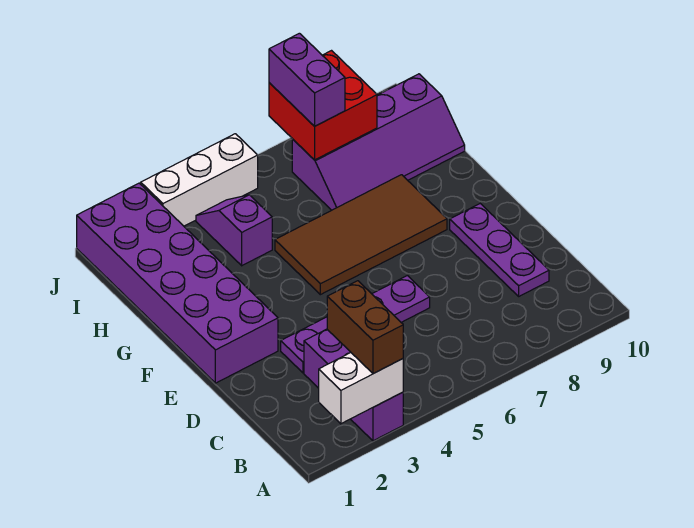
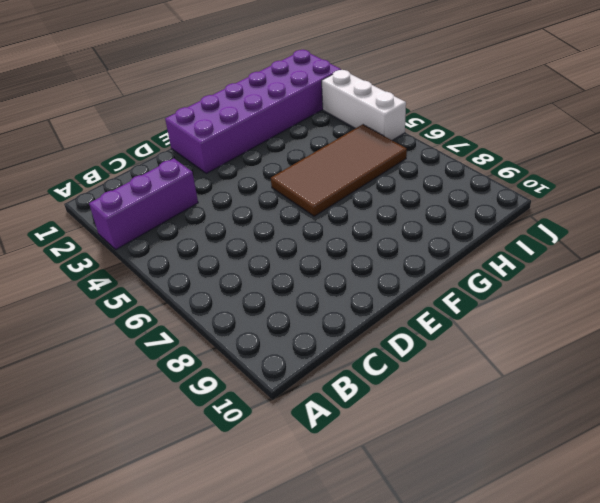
brown tile F5:I6 level 1 -> brown tile F5:G8 level 1
none -> purple plate C9:E9 level 1
none -> purple plate D3:D6 level 1
none -> purple slope H4:I4 level 1 top H

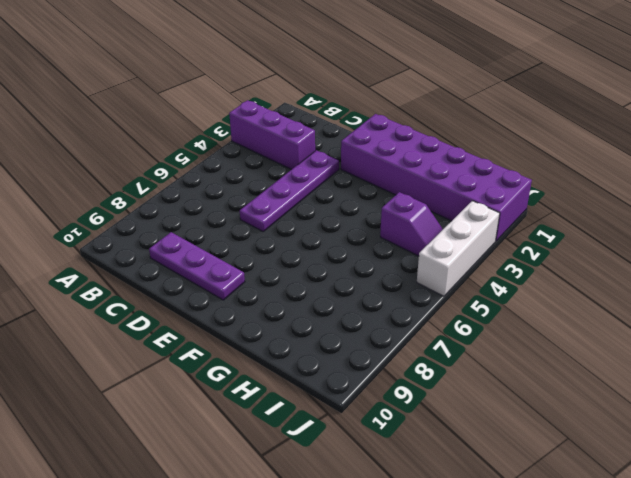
none -> brown tile F5:G8 level 1
none -> purple slope H7:I10 level 1 top I
none -> white brick A2:A3 level 2

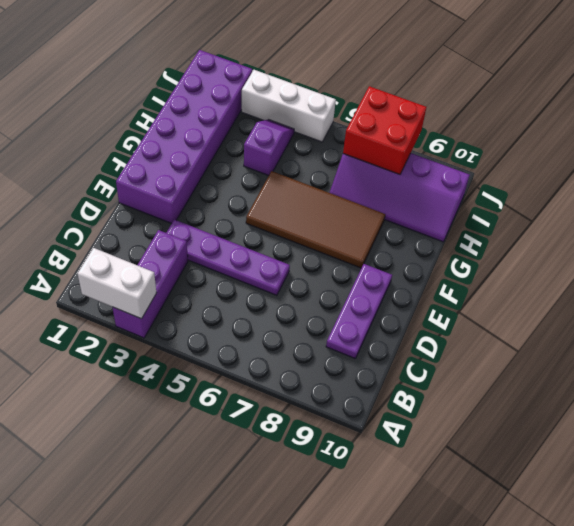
none -> brown brick A3:B3 level 3
none -> purple brick I7:J7 level 3

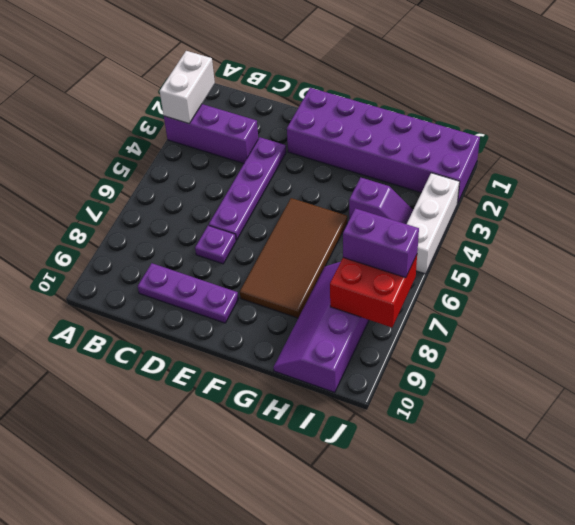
purple plate D7 level 1 -> none
none -> brown brick A3:B3 level 3

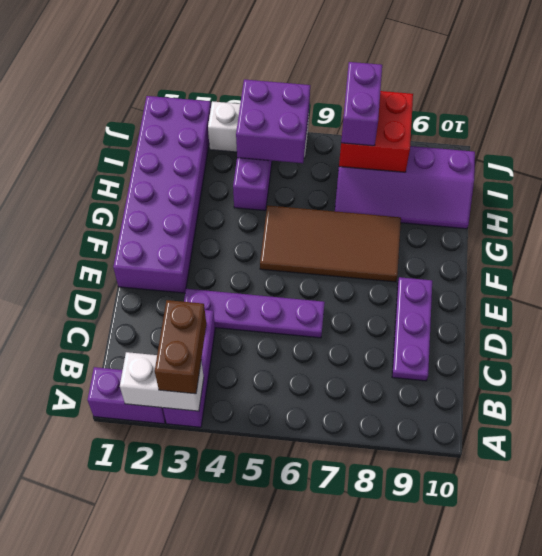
purple brick A1:A2 level 1 -> none
purple brick I4:J5 level 2 -> none

